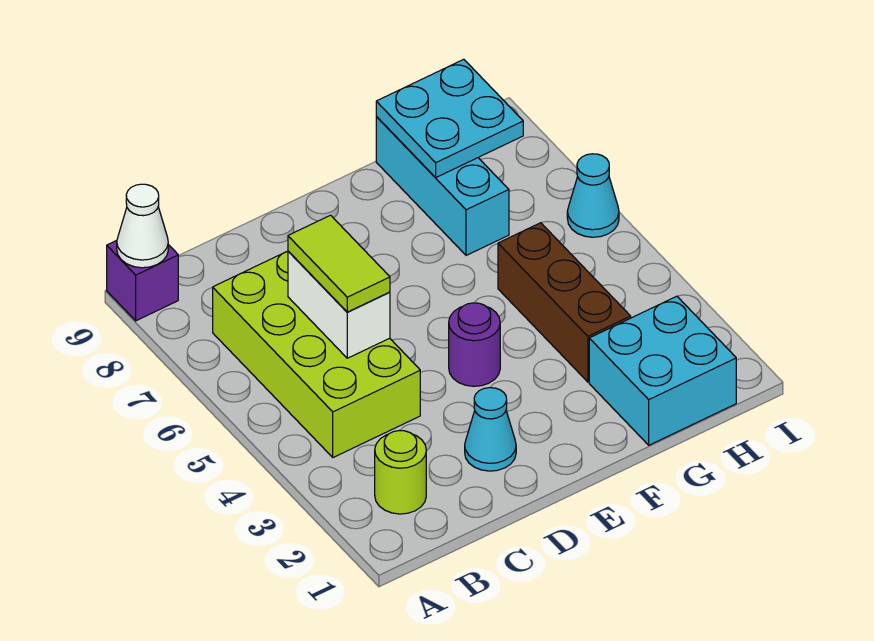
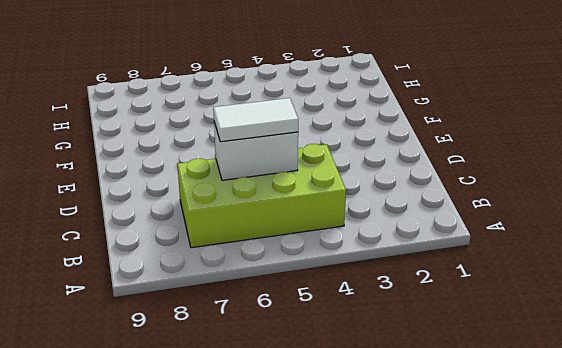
white tile C5:C6 level 3 -> lime tile C5:C6 level 3
none -> purple brick A9 level 1
none -> lime round brick B2 level 1
none -> cyan cone D2 level 1

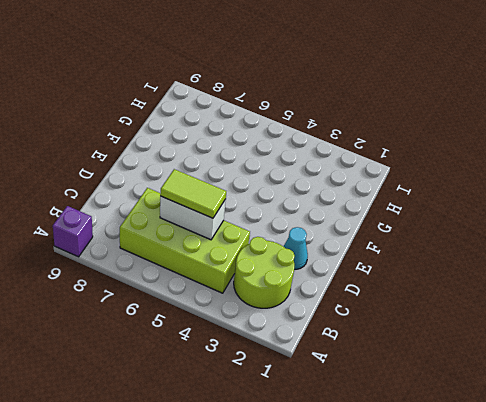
lime round brick B2:C3 level 1 -> lime round brick B2 level 1
none -> purple round brick E4 level 1
none -> cyan brick G1:H2 level 1
none -> brown brick G3:G5 level 1

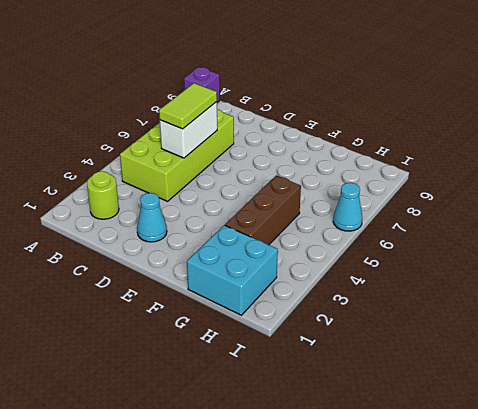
none -> purple round brick E4 level 1
none -> cyan brick G7:G9 level 1
none -> white cone A9 level 2

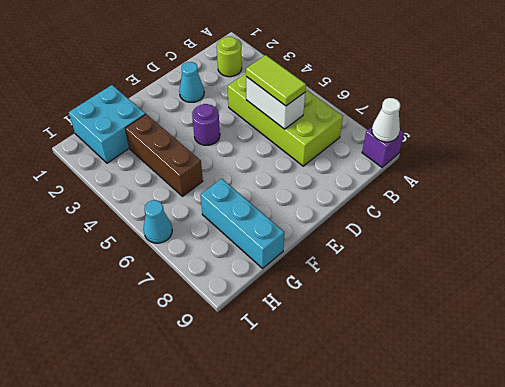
none -> cyan plate G8:H9 level 2

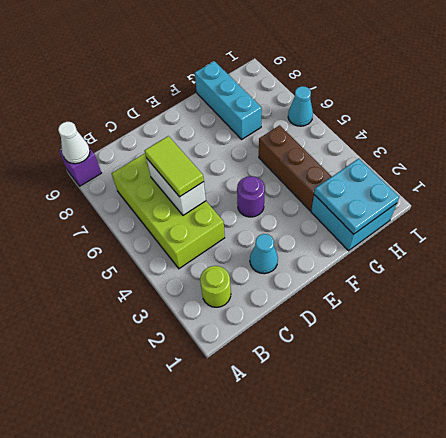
cyan plate G1:H2 level 2 -> cyan plate G8:H9 level 2

